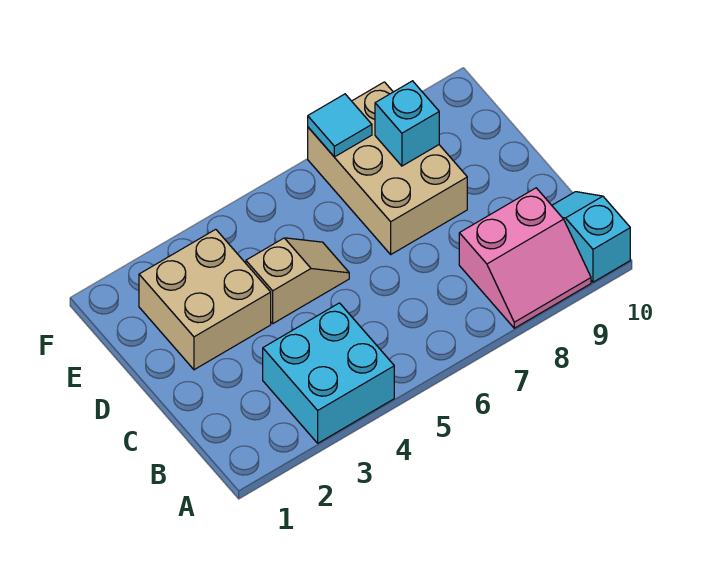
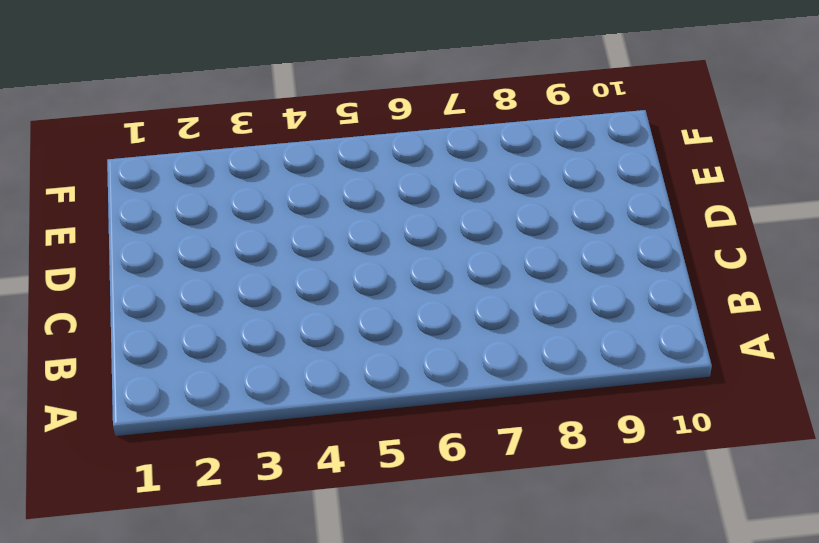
none -> cyan brick A3:B4 level 1
none -> pink slope A8:B9 level 1 top B

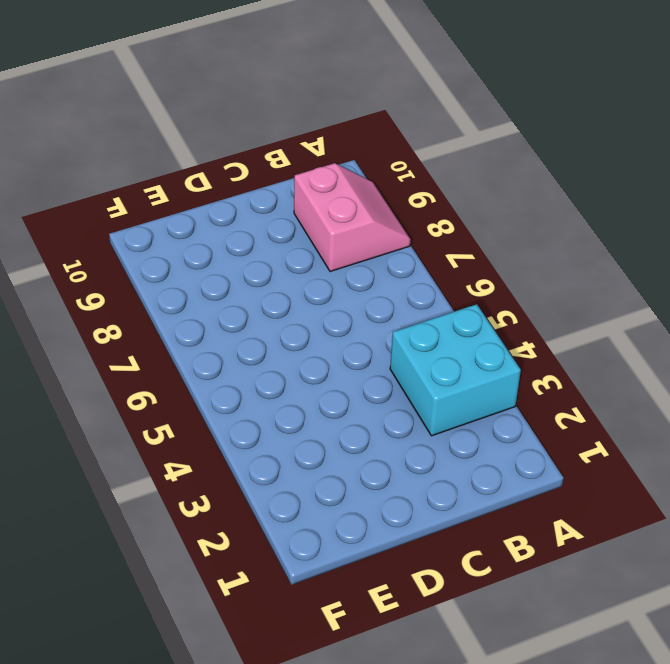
none -> cyan slope A10:B10 level 1 top A
none -> tan brick D2:E3 level 1

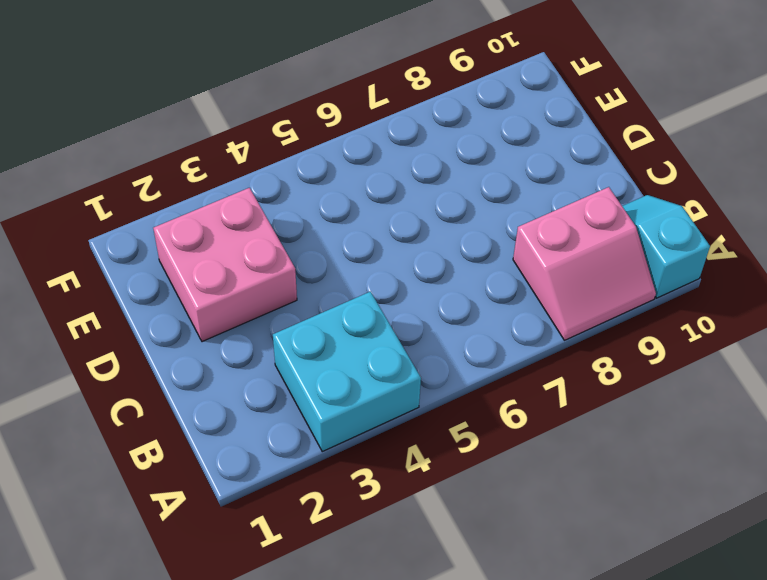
pink brick D2:E3 level 1 -> tan brick D2:E3 level 1
none -> tan slope D4:D5 level 1 top 4
none -> tan brick D7:F8 level 1

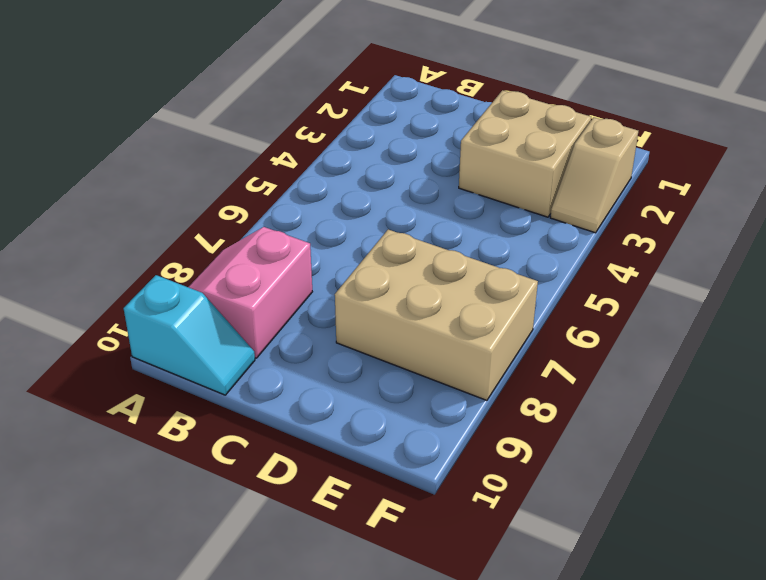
tan slope F2:F3 level 1 top 2 -> tan slope D4:D5 level 1 top 4
none -> cyan brick A3:B4 level 1
none -> cyan brick E8 level 2

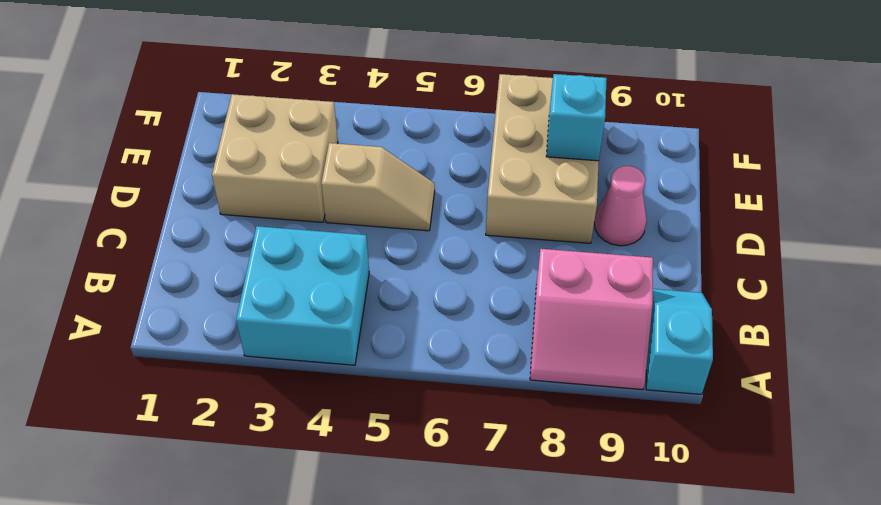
pink cone D9 level 1 -> none
none -> cyan tile F7 level 2

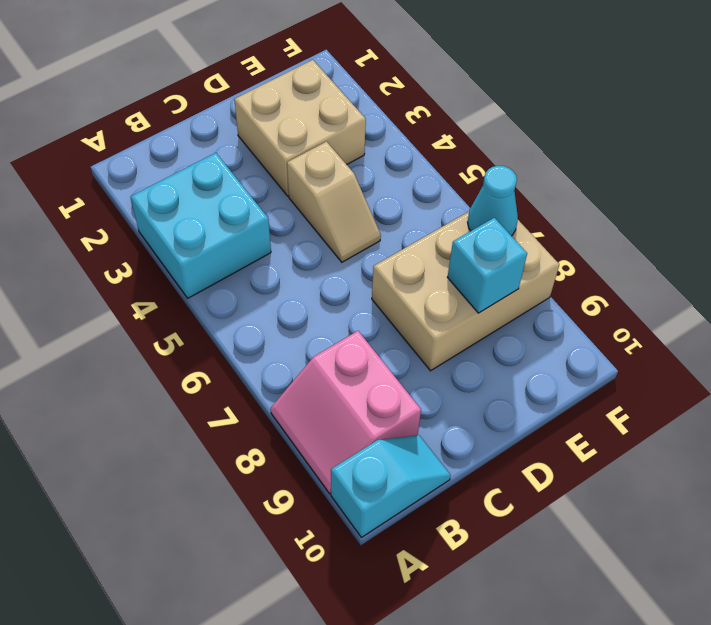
cyan cone F7 level 2 -> cyan tile F7 level 2

